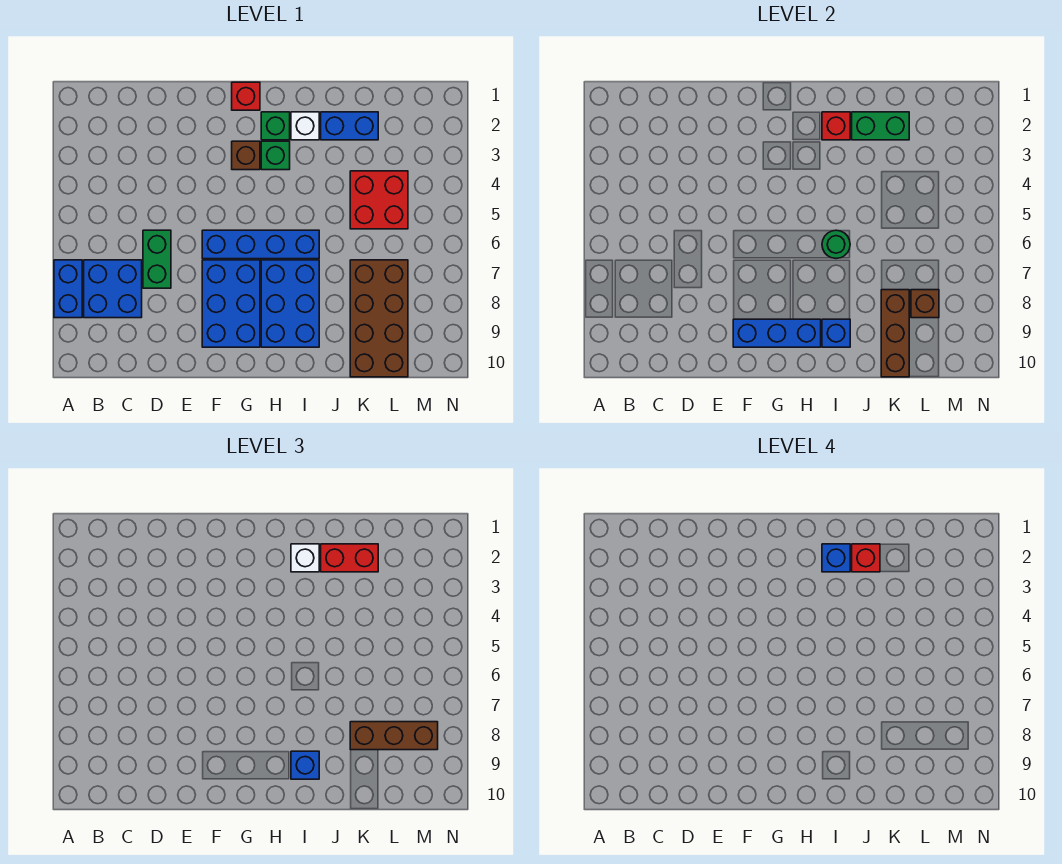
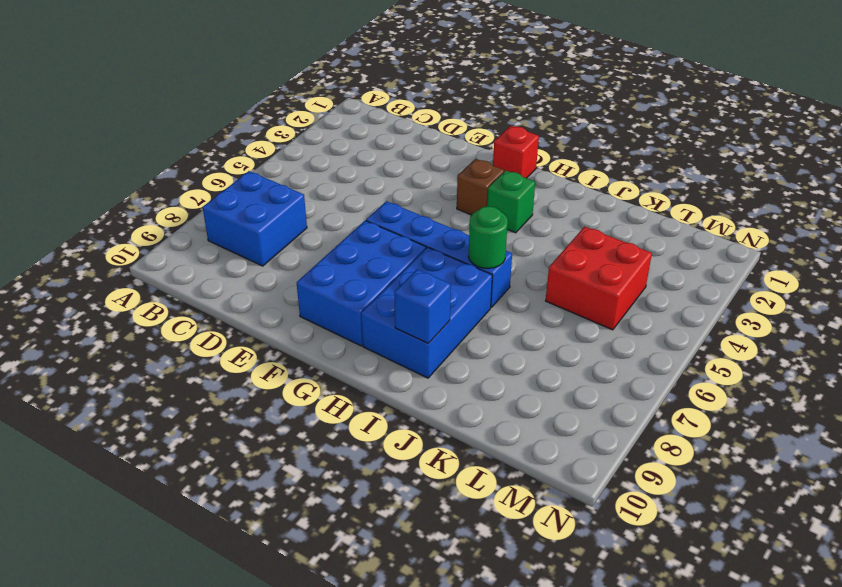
none -> blue brick A7:A8 level 1
none -> green brick D6:D7 level 1
none -> green brick H2 level 1

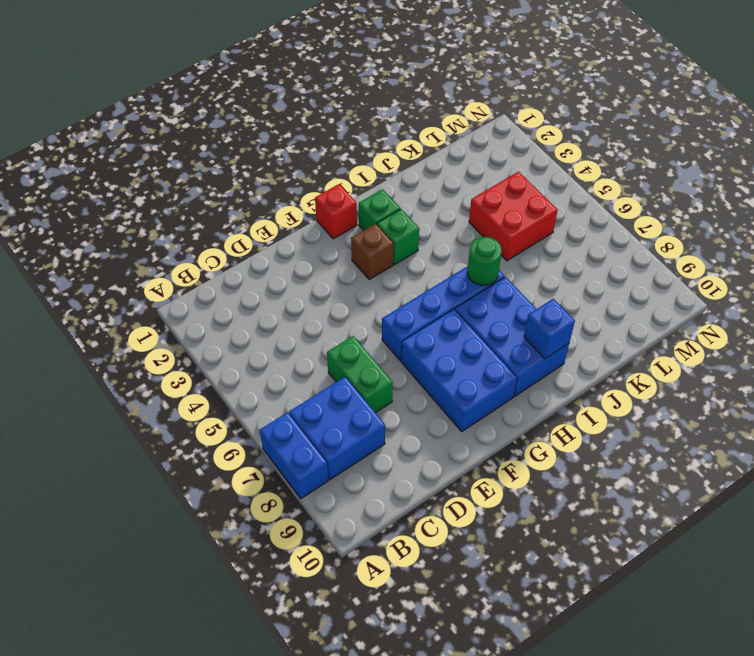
none -> white brick I2 level 1
none -> blue brick J2:K2 level 1
none -> brown brick K7:L10 level 1

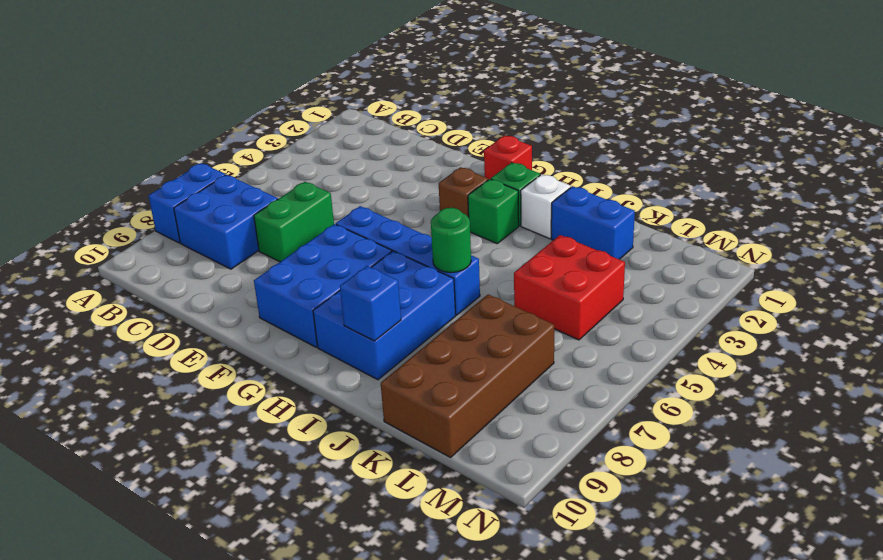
none -> blue brick F9:H9 level 2
none -> red brick I2 level 2
none -> green brick J2:K2 level 2

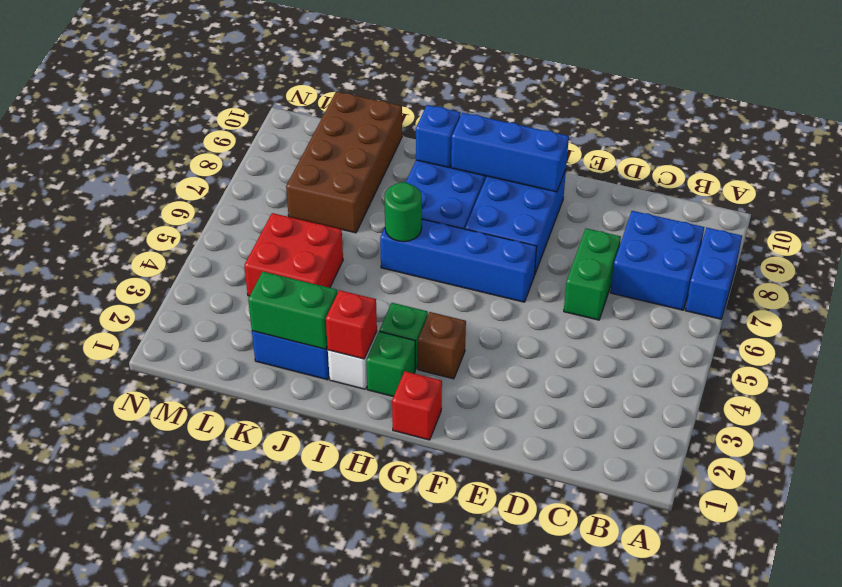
none -> brown brick K8:K10 level 2
none -> brown brick L8 level 2
none -> white brick I2 level 3

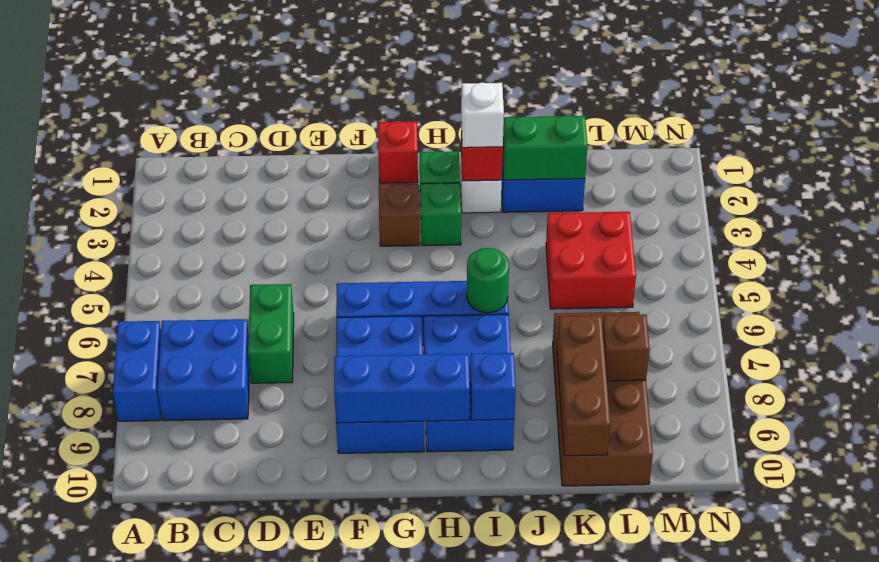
none -> blue brick I9 level 3
none -> red brick J2:K2 level 3
none -> brown brick K8:M8 level 3

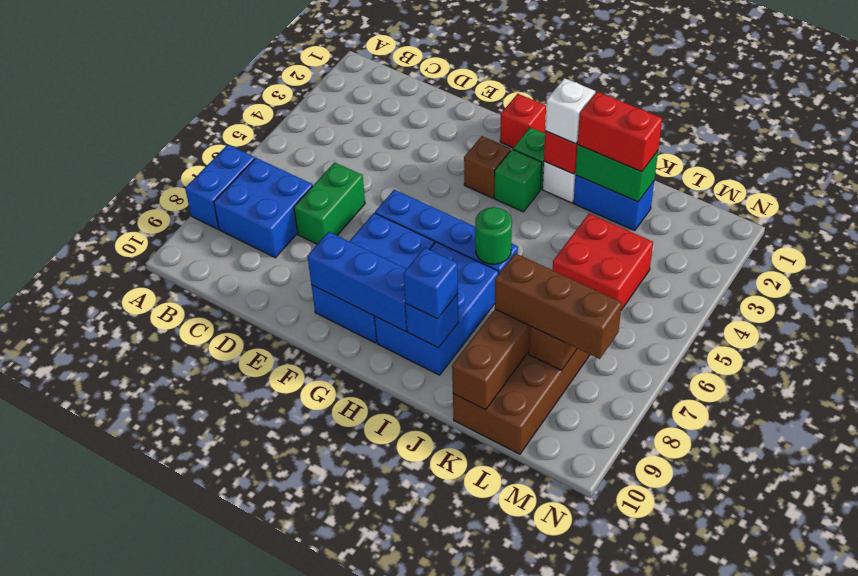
none -> blue brick I2 level 4
none -> red brick J2 level 4

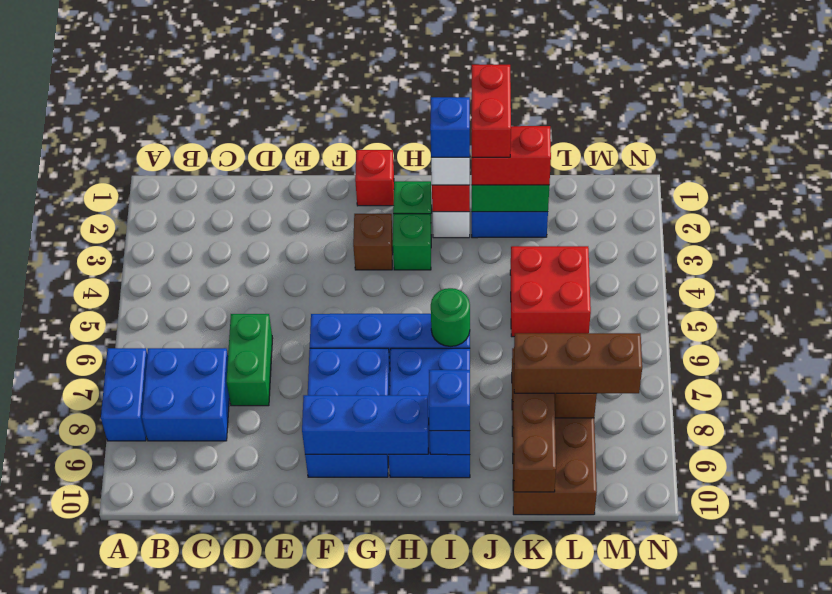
red brick J1:J2 level 4 -> red brick J2 level 4

